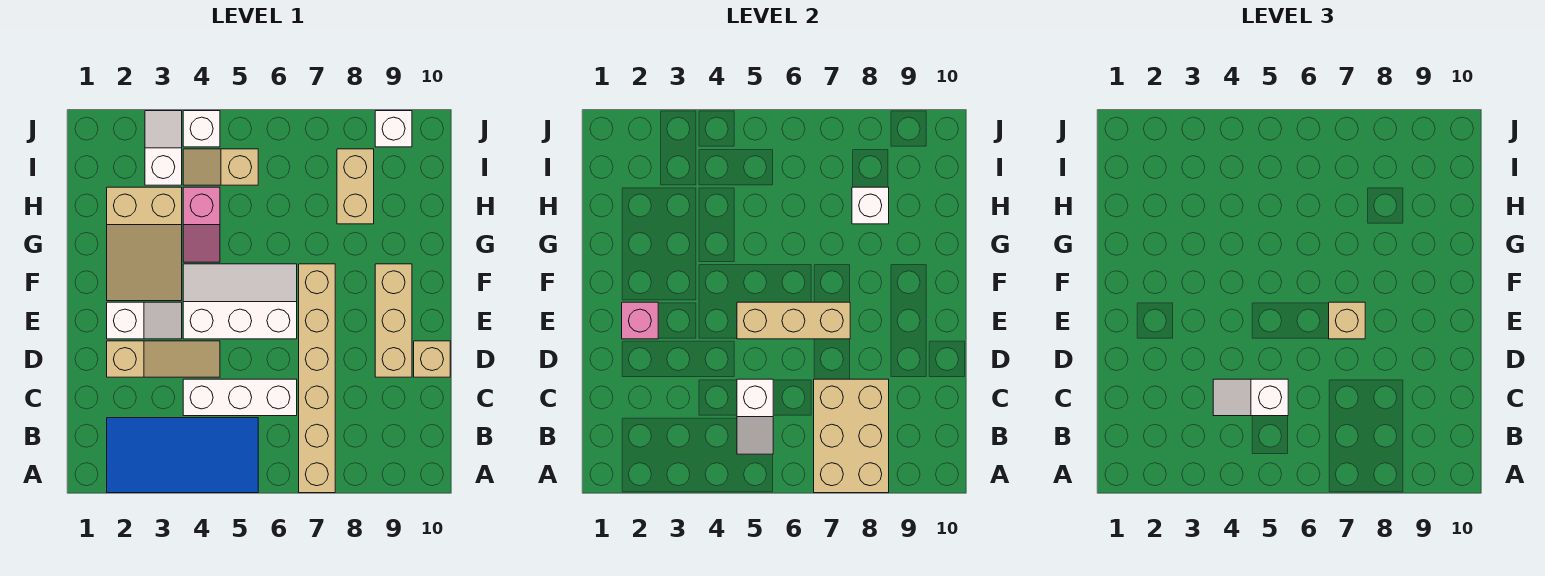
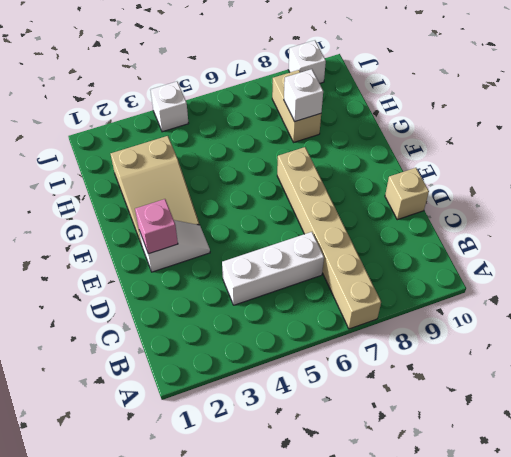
none -> blue tile A2:B5 level 1
none -> tan slope D2:D4 level 1 top 2
none -> tan brick D9:F9 level 1

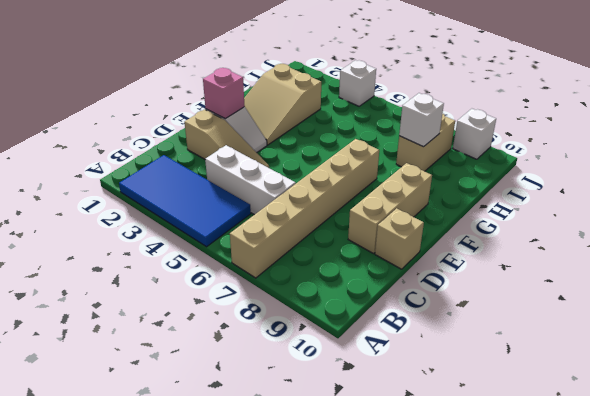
none -> white slope E4:F6 level 1 top E
none -> pink slope G4:H4 level 1 top H
none -> white slope I3:J3 level 1 top I

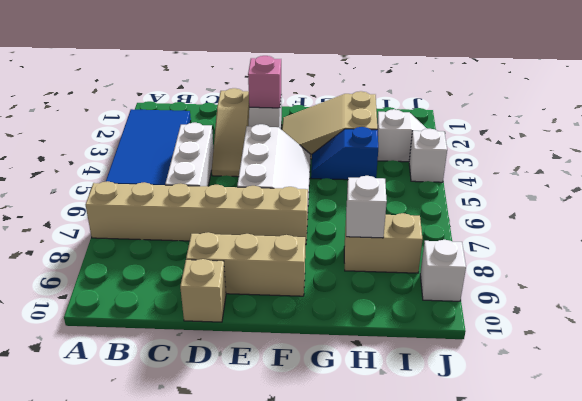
blue slope G4:H4 level 1 top H -> pink slope G4:H4 level 1 top H
none -> tan slope I4:I5 level 1 top 5
none -> tan brick A7:C8 level 2
none -> white slope B5:C5 level 2 top C

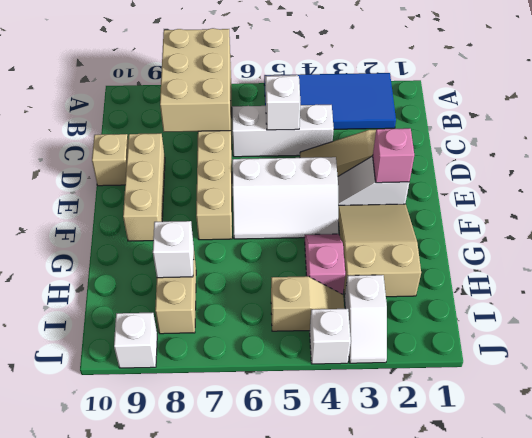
none -> tan brick E5:E7 level 2
none -> white slope C4:C5 level 3 top 5
none -> tan brick E7 level 3

